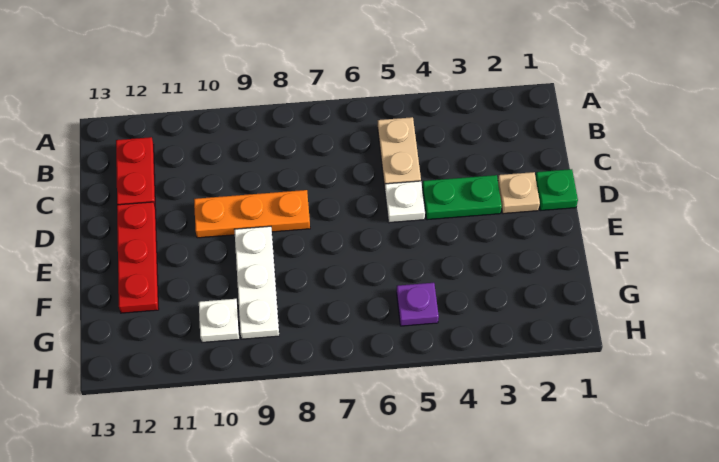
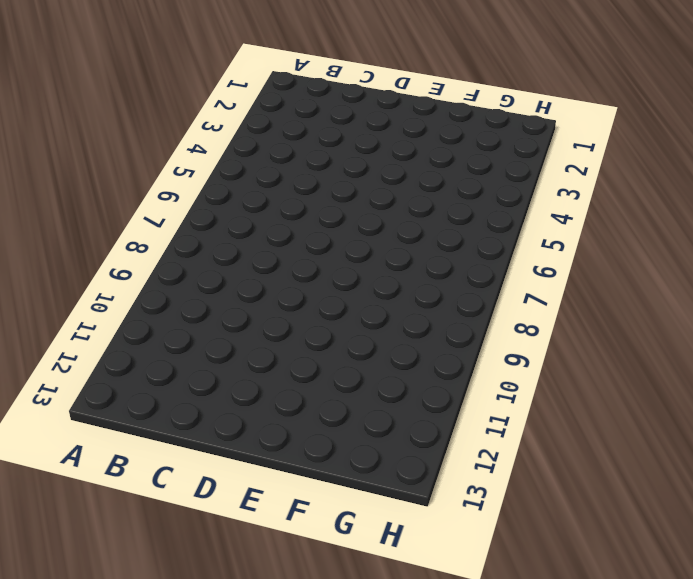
none -> tan plate B5:C5 level 1
none -> red plate B12:C12 level 1

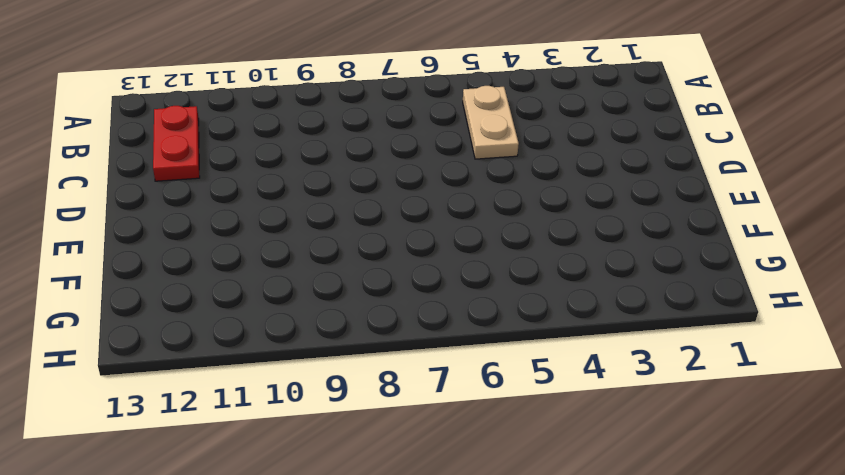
none -> green plate D1 level 1
none -> tan plate D2 level 1

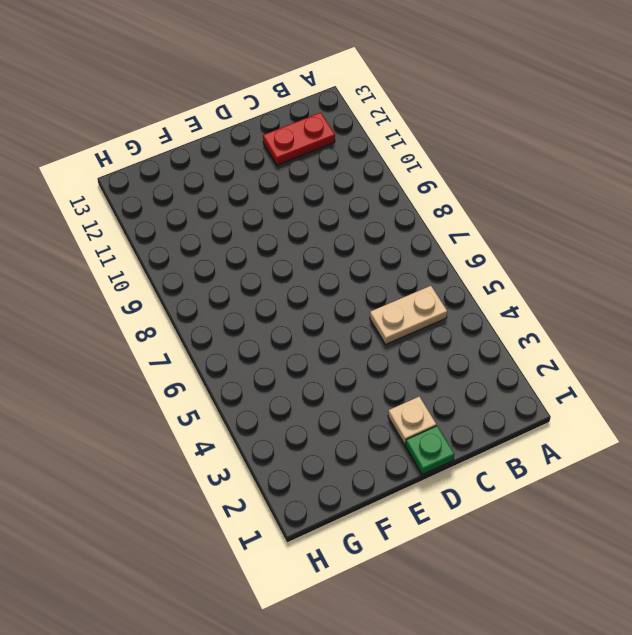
none -> green plate D3:D4 level 1
none -> white plate D5 level 1

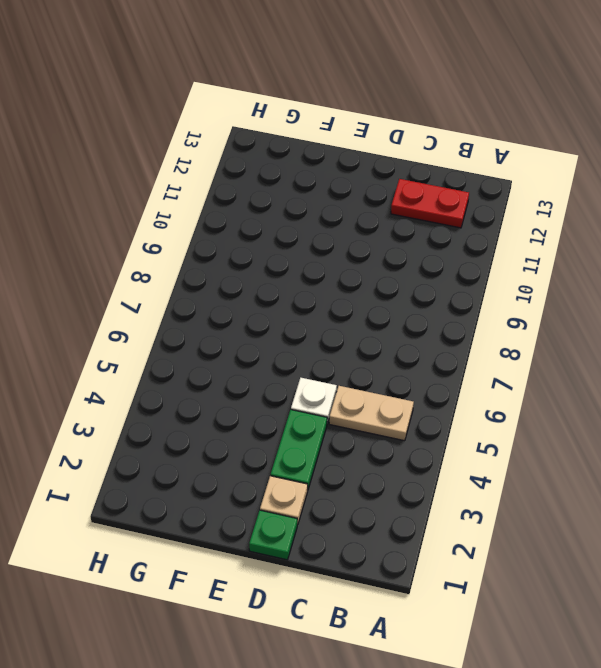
none -> orange plate D8:D10 level 1
none -> red plate D12:F12 level 1

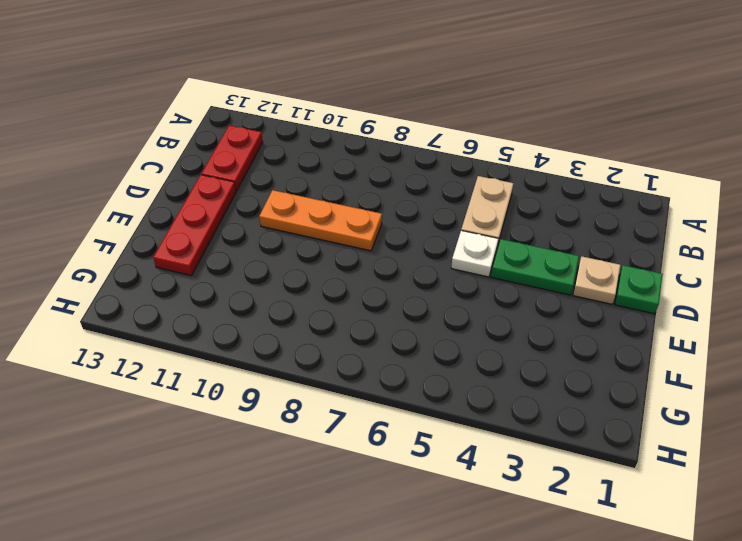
none -> white plate E9:G9 level 1
none -> purple plate G5 level 1

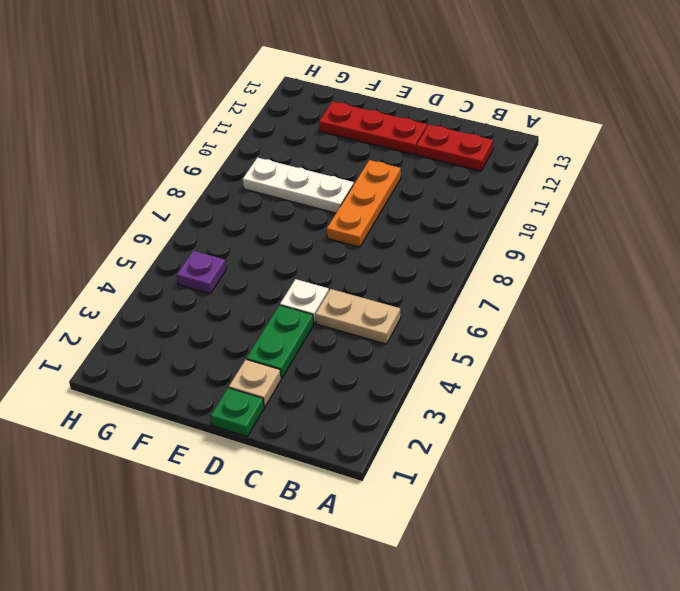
none -> white plate G10 level 1

